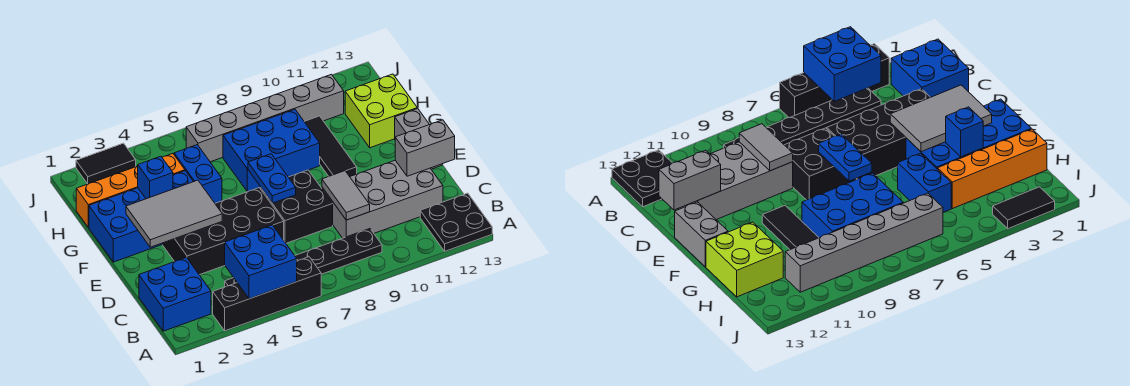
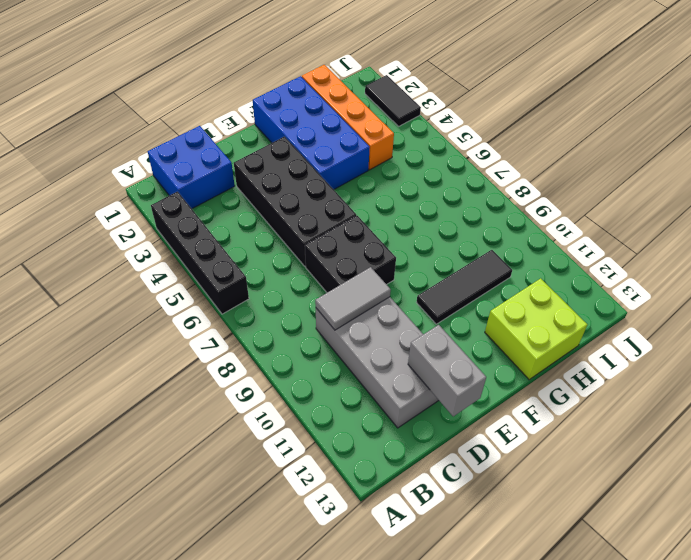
none -> black plate A12:B13 level 1
none -> black plate B4:B9 level 1
none -> grey brick E13:F13 level 1

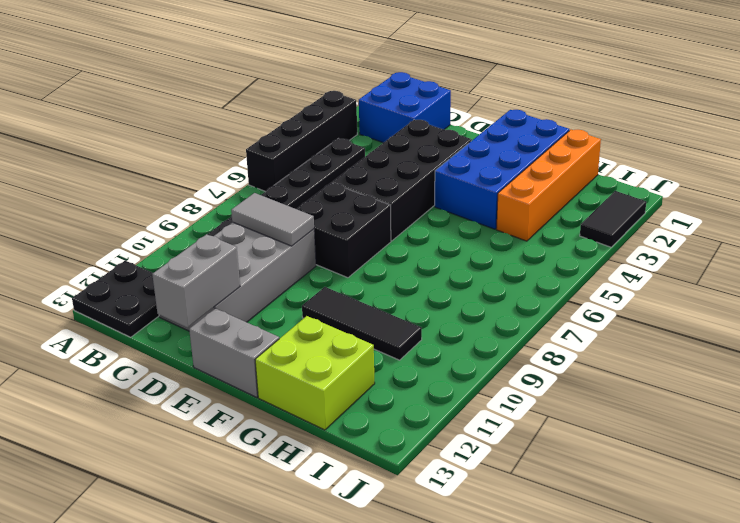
none -> blue brick G5:H5 level 1
none -> blue brick G7:H9 level 1
none -> grey brick I6:I11 level 1

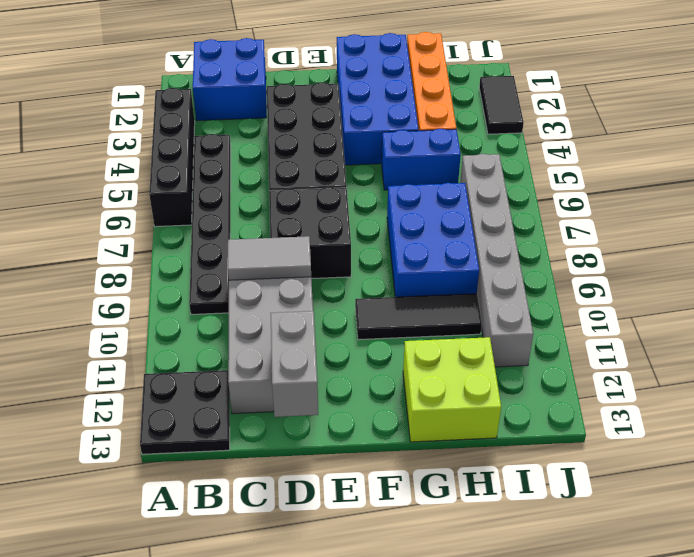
none -> grey brick E13:F13 level 1
none -> blue brick A4:B5 level 2
none -> grey tile E2:F4 level 2

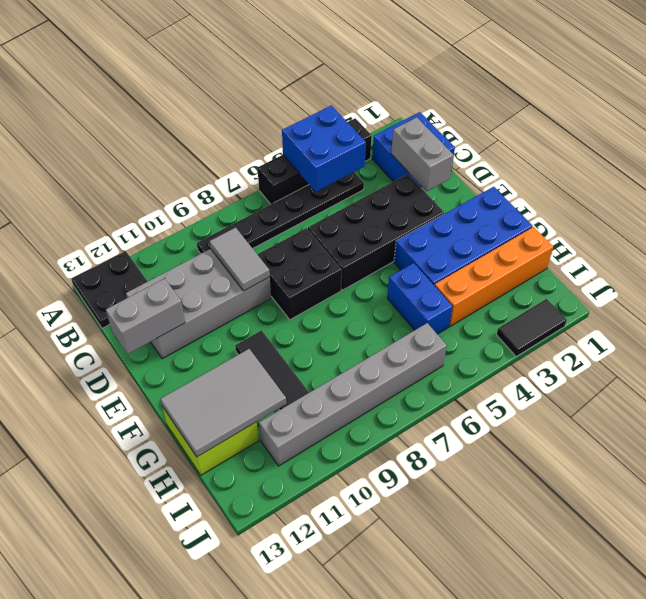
grey brick C2:D2 level 2 -> grey brick E13:F13 level 1
grey tile G11:H13 level 2 -> grey tile E2:F4 level 2
none -> blue brick G7:H9 level 1
none -> blue plate E7:F7 level 2
none -> blue brick G3 level 2

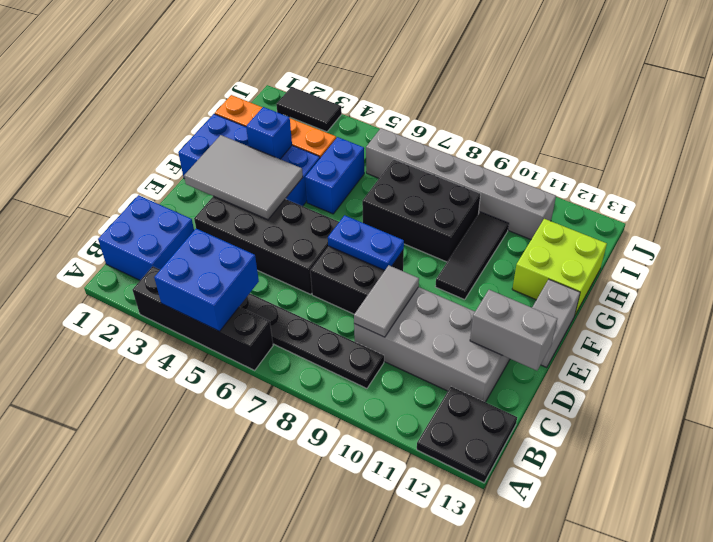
blue plate E7:E8 level 2 -> blue plate E7:F7 level 2
black brick G7:H9 level 1 -> blue brick G7:H9 level 1

